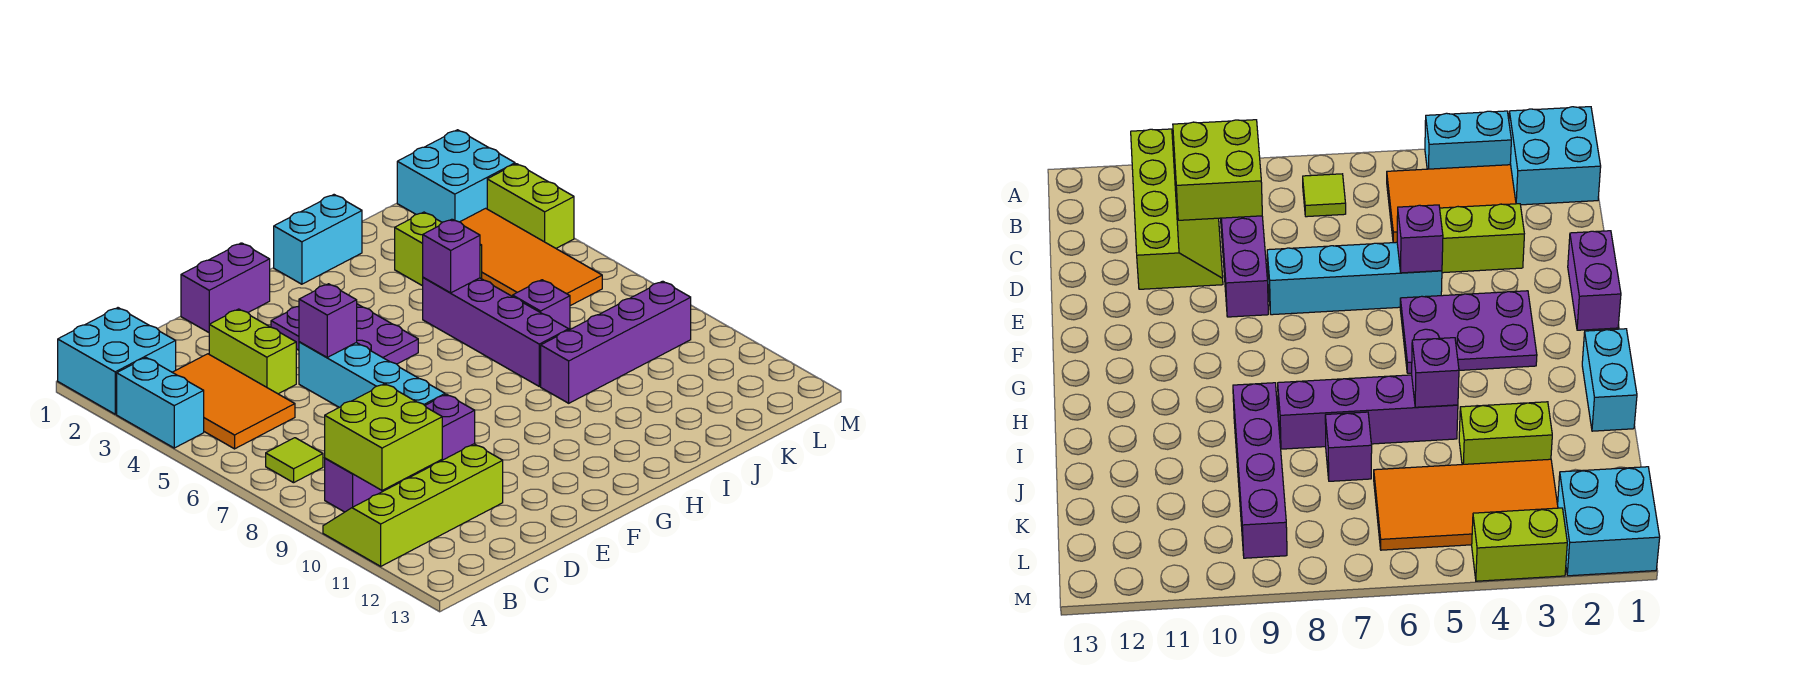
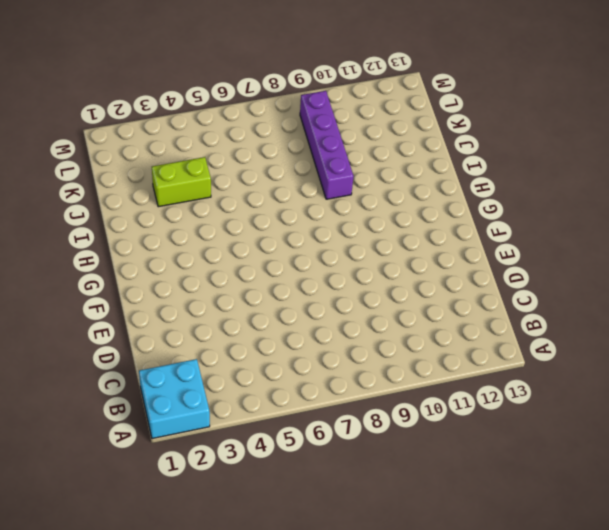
none -> cyan brick A3:A4 level 1
none -> lime slope A10:D11 level 1 top 11
none -> orange tile B3:C5 level 1

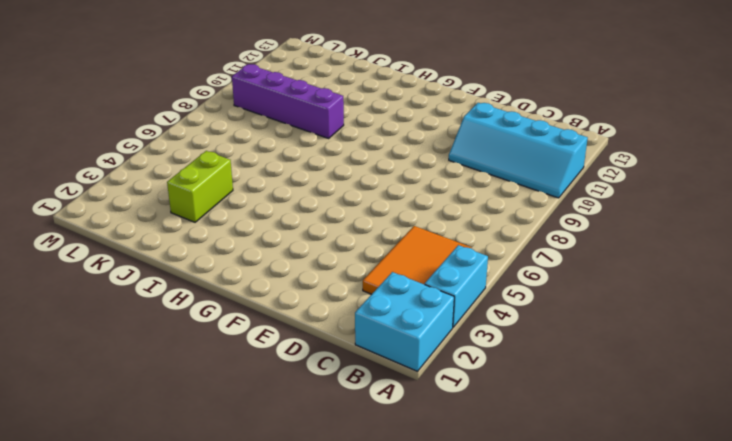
cyan slope A10:D11 level 1 top 11 -> lime slope A10:D11 level 1 top 11
none -> lime tile B7 level 1
none -> purple brick B9:E9 level 1
none -> lime brick D3:D4 level 1

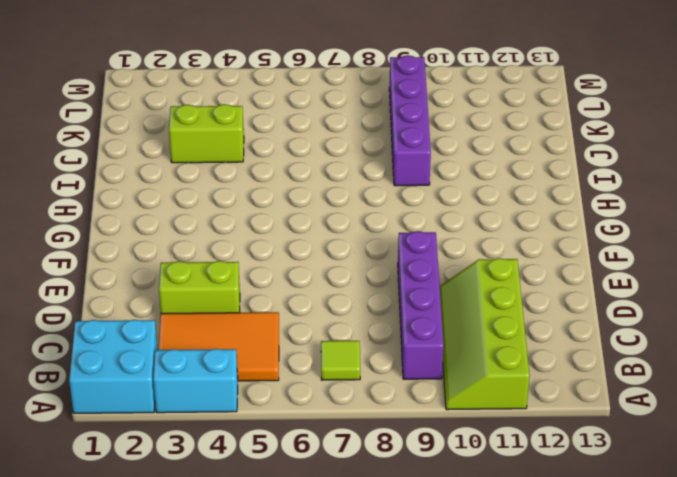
none -> purple brick E1:F1 level 1
none -> cyan brick E5:E8 level 1
none -> purple plate F3:G5 level 1

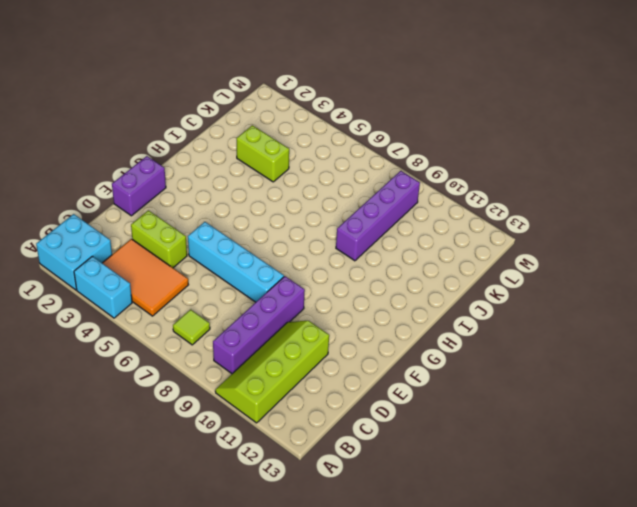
none -> purple plate F3:G5 level 1
none -> cyan brick H1:I1 level 1
none -> purple brick I5:I8 level 1

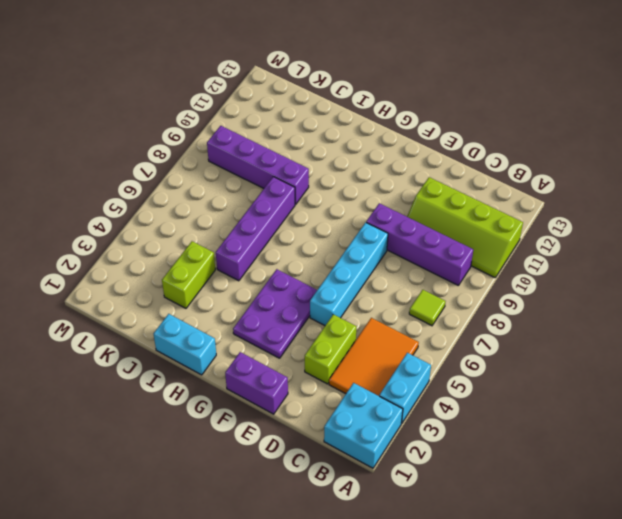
none -> purple brick J7 level 1
none -> orange tile K3:L6 level 1
none -> cyan brick L1:M2 level 1

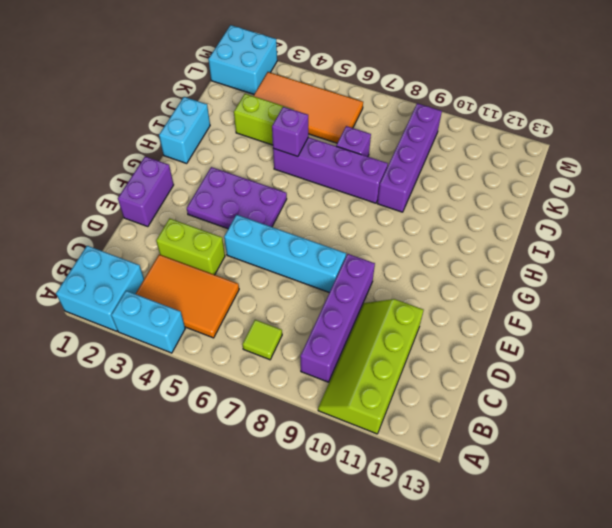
none -> lime brick M3:M4 level 1
none -> lime brick B9:C10 level 2
none -> purple brick E5 level 2

